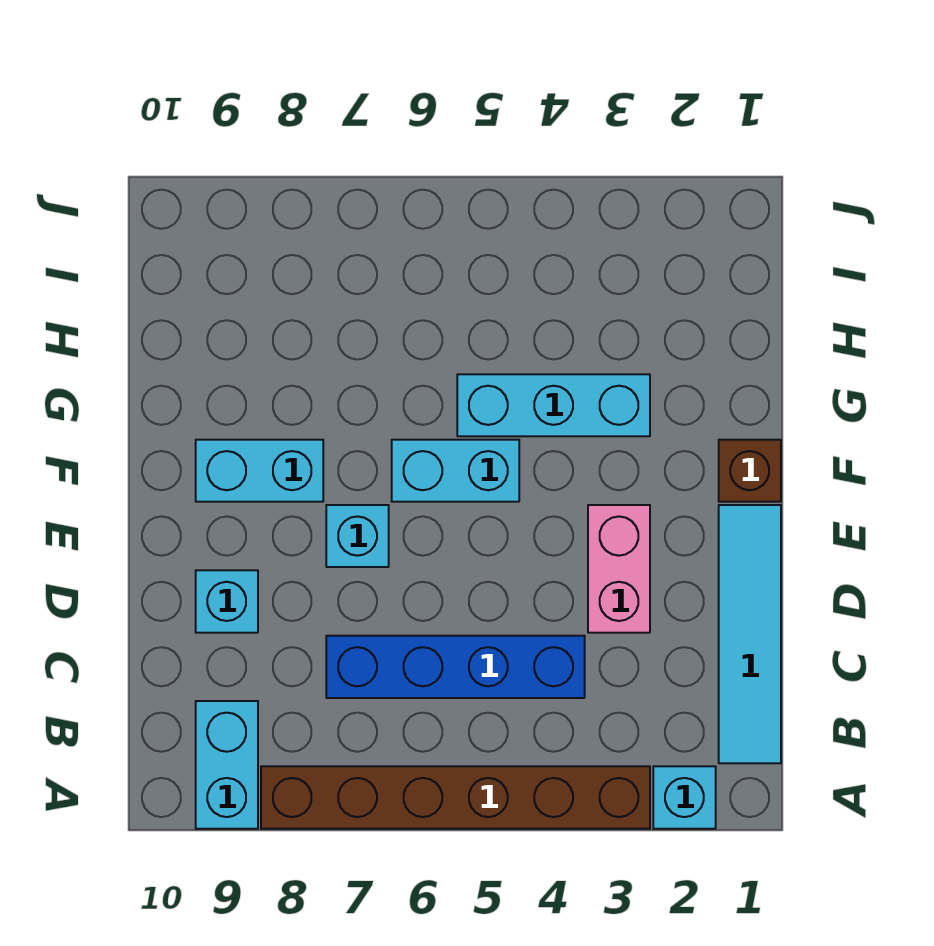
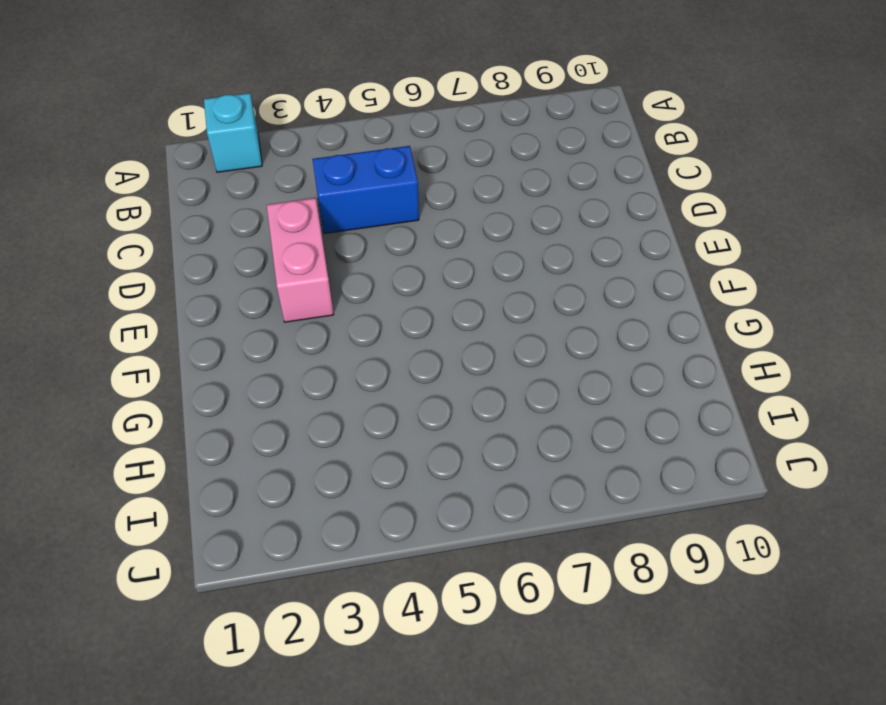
blue brick C4:C5 level 1 -> blue brick C4:C7 level 1
none -> brown brick A3:A8 level 1
none -> cyan brick A9:B9 level 1
none -> cyan tile B1:E1 level 1

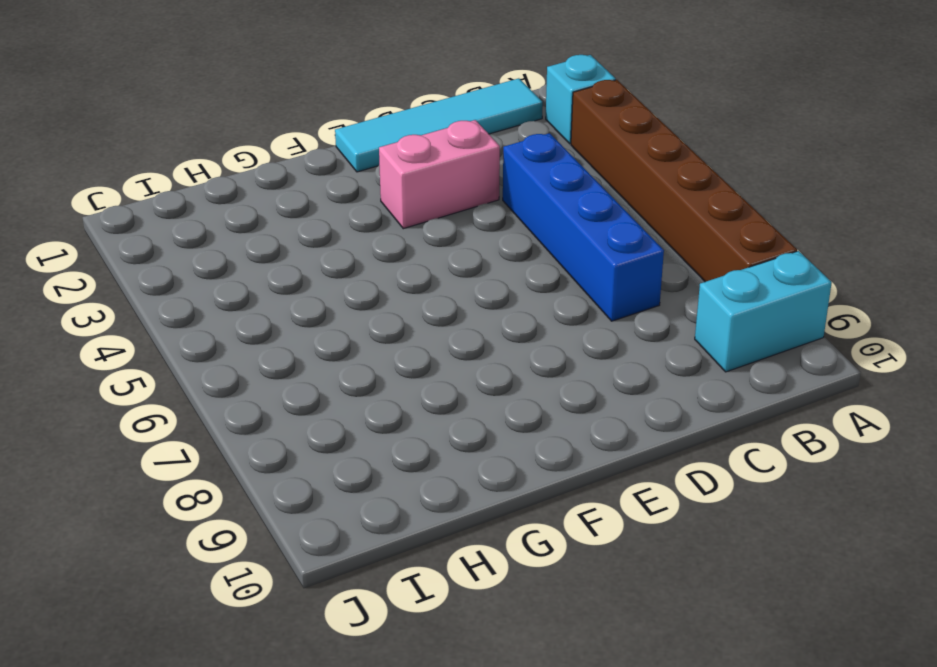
none -> cyan brick D9 level 1
none -> cyan brick E7 level 1
none -> brown brick F1 level 1

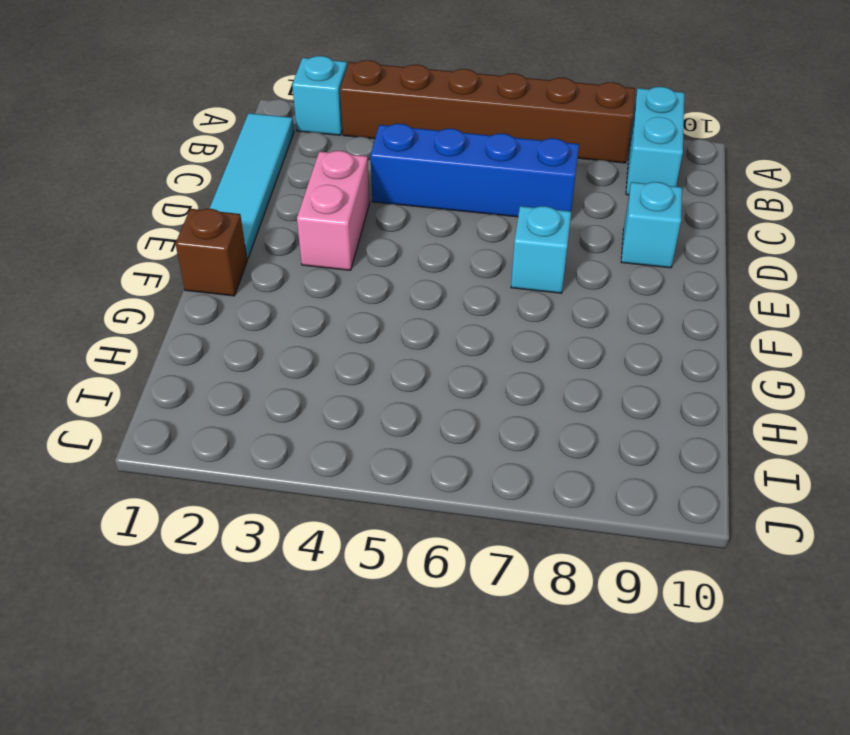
none -> cyan brick F5:F6 level 1
none -> cyan brick F8:F9 level 1
none -> cyan brick G3:G5 level 1

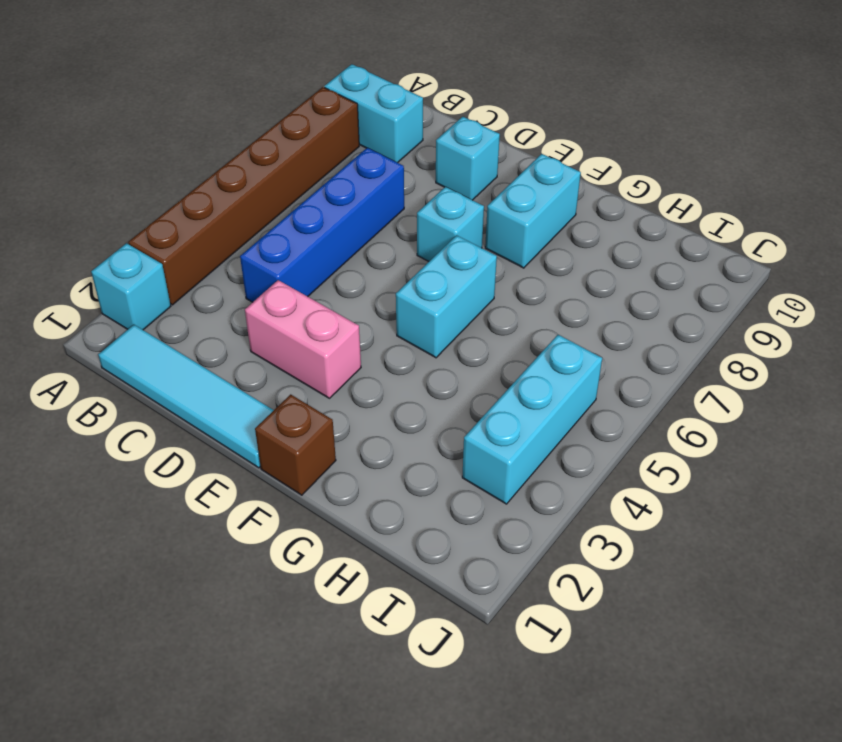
cyan brick I3:I5 level 1 -> cyan brick G3:G5 level 1

